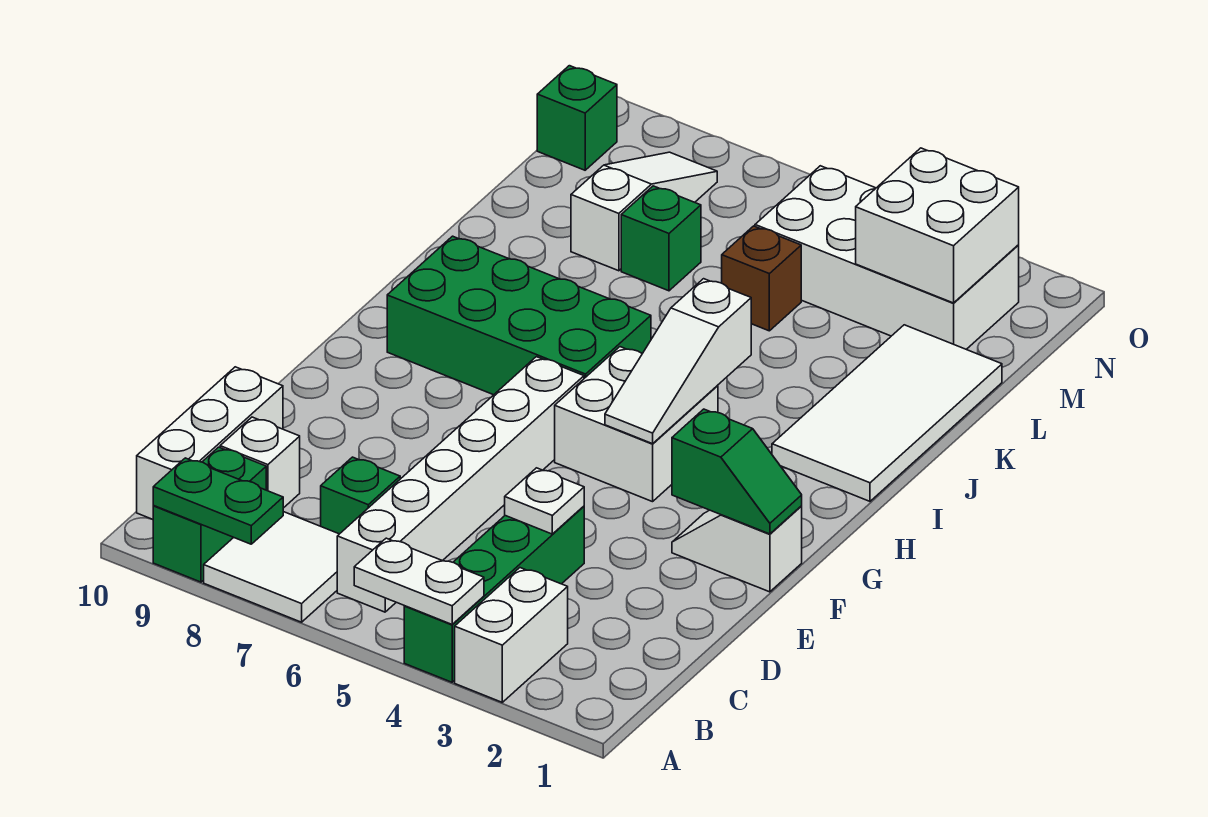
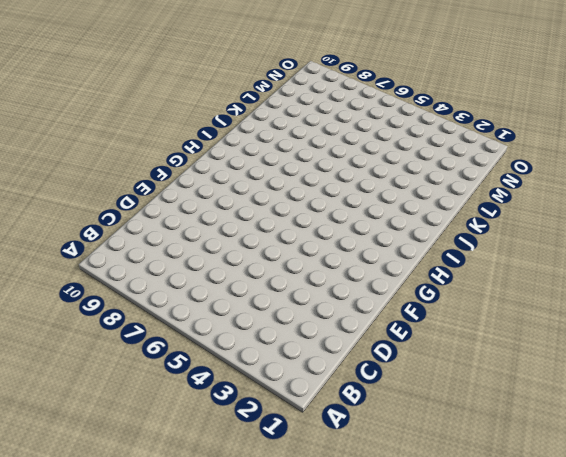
none -> white brick A3:B3 level 1
none -> green brick A4:D4 level 1
none -> white tile A7:B8 level 1

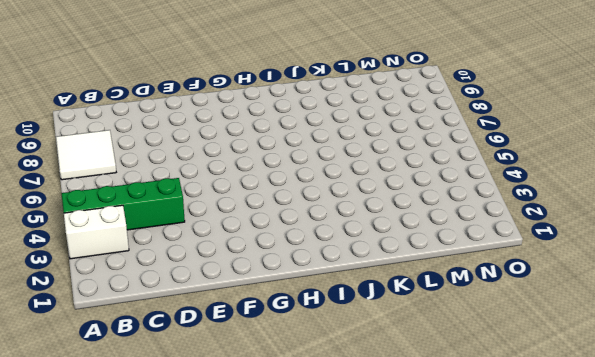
none -> green brick A9:B9 level 1
none -> white brick B6:G6 level 1
none -> white brick B10:D10 level 1

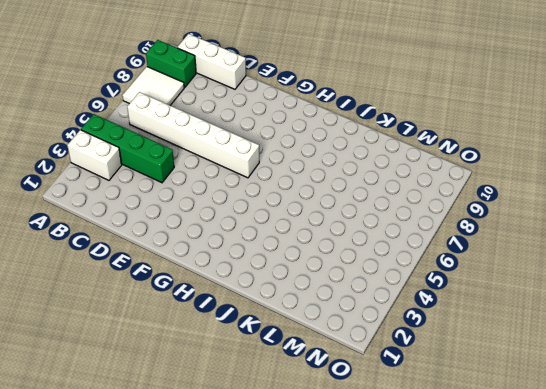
none -> green brick C7 level 1
none -> white brick C9 level 1
none -> white slope F1:F2 level 1 top 1

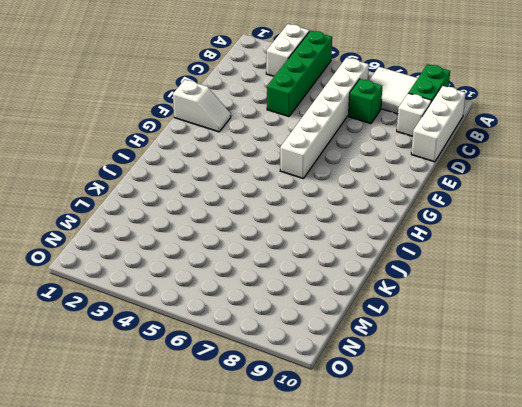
none -> white brick G4:H5 level 1
none -> green brick H6:I9 level 1
none -> white tile I1:L2 level 1

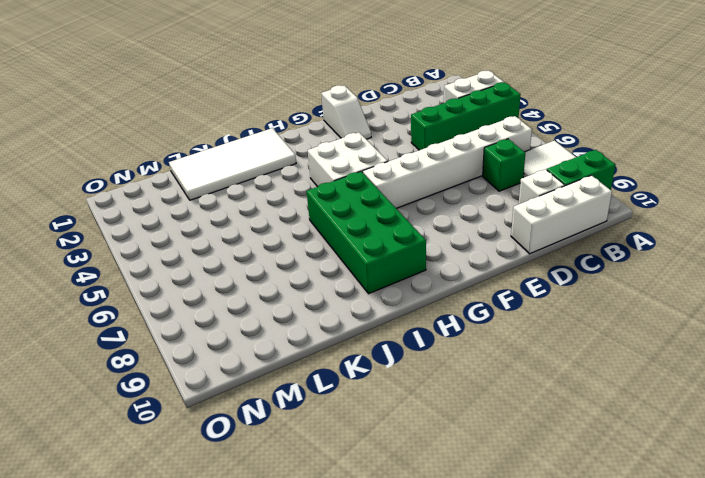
none -> brown brick L5 level 1
none -> green brick L7 level 1
none -> white slope L8:N8 level 1 top L

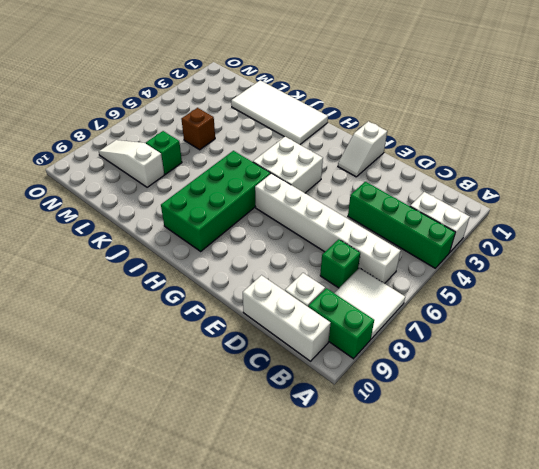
none -> white brick M2:N5 level 1
none -> green brick N10 level 1
none -> white plate A4:A5 level 2

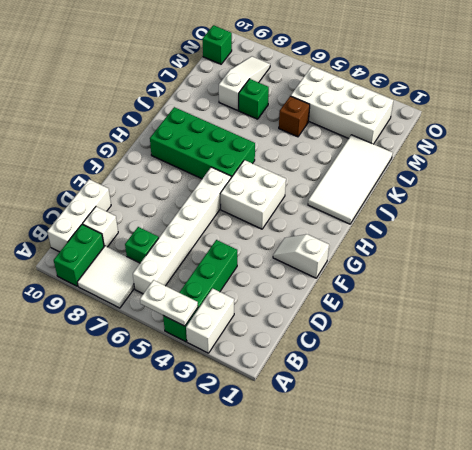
none -> green plate A8:A9 level 2
none -> white plate D4 level 2
none -> green slope F1:F2 level 2 top 2

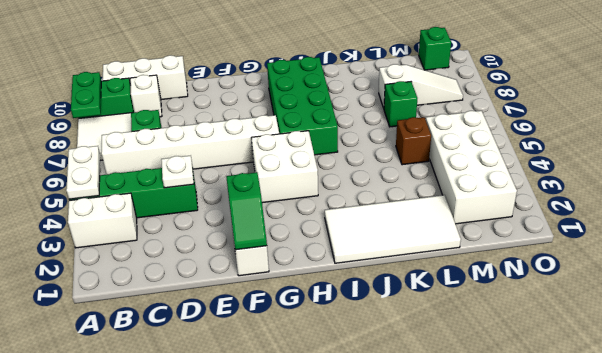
none -> white slope G4:I4 level 2 top I
none -> white brick M2:N3 level 2

